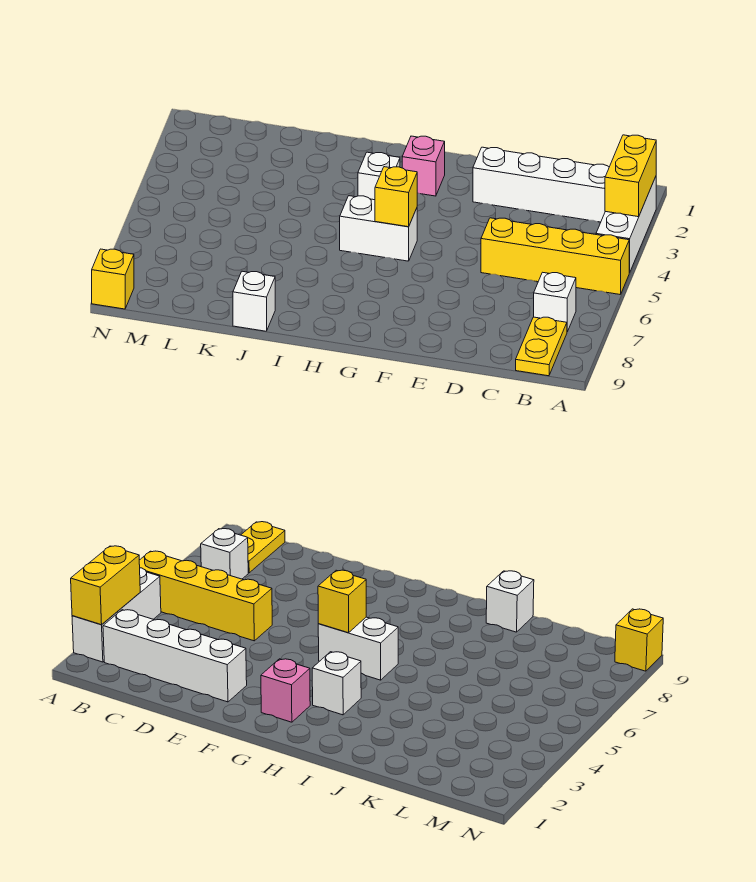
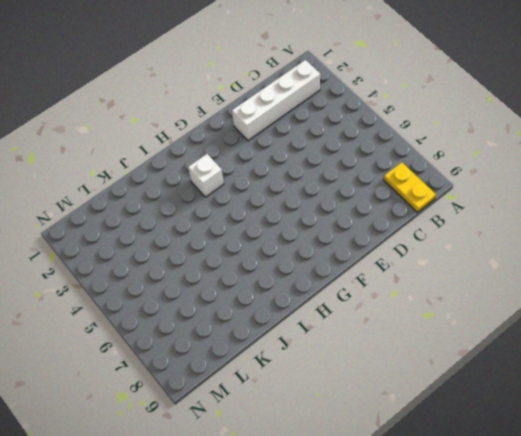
none -> white brick A2:A4 level 1
none -> yellow brick A5:D5 level 1
none -> white brick B7 level 1

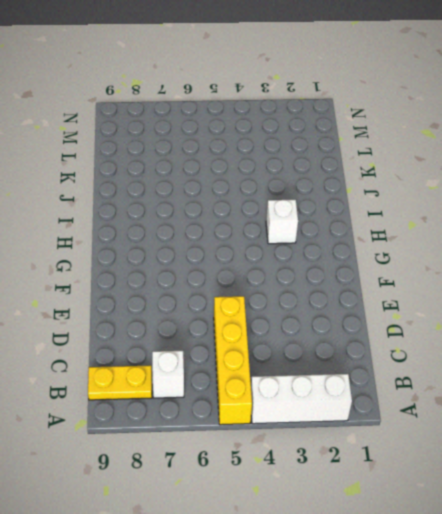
none -> white brick B2:E2 level 1
none -> pink brick G2 level 1
none -> white brick G5:H5 level 1

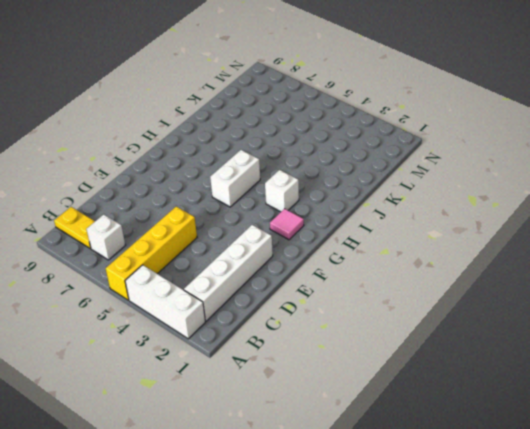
pink tile G2 level 1 -> pink brick G2 level 1
none -> white brick J9 level 1
none -> yellow brick N9 level 1
none -> yellow brick A2:A3 level 2

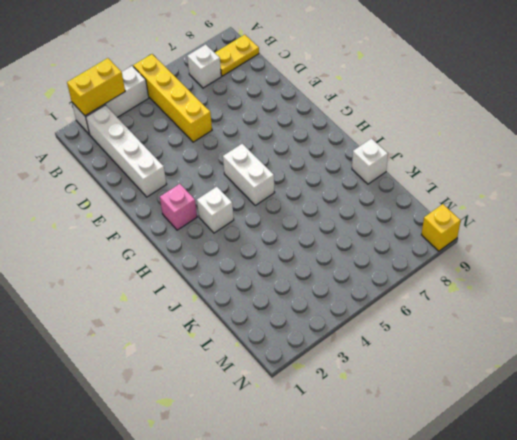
none -> yellow brick G5 level 2

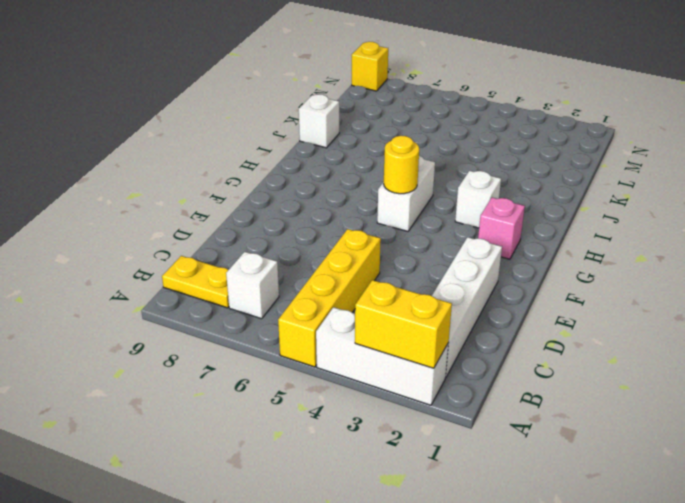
yellow round brick G5 level 2 -> yellow brick G5 level 2

